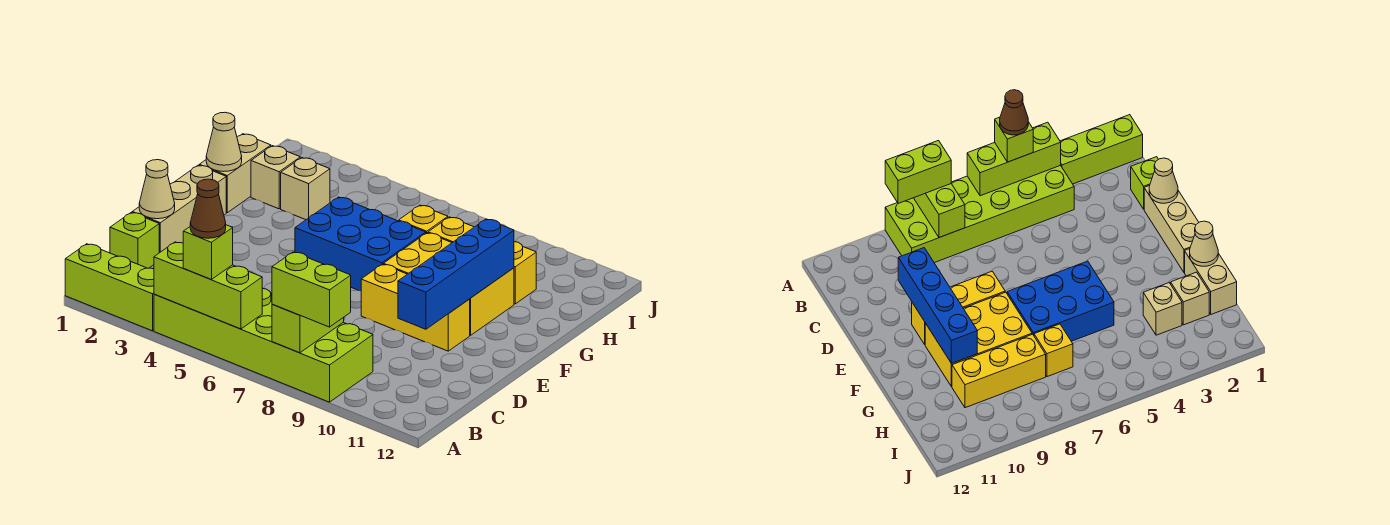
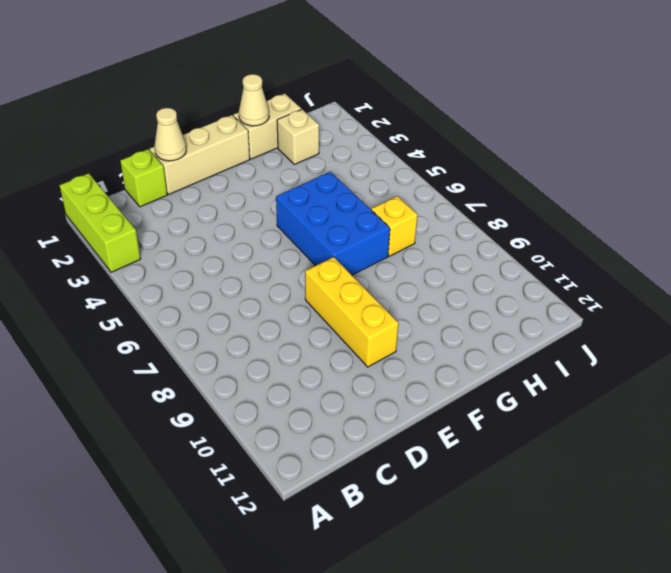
none -> lime brick A4:B9 level 1
none -> yellow brick F8:G10 level 1
none -> tan brick H3 level 1

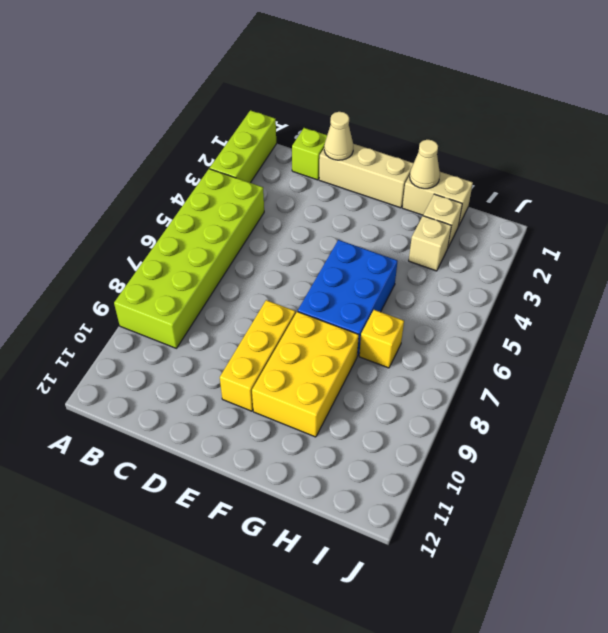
none -> yellow brick H8:H10 level 1
none -> lime brick A4:A6 level 2
none -> lime brick A8:B8 level 2

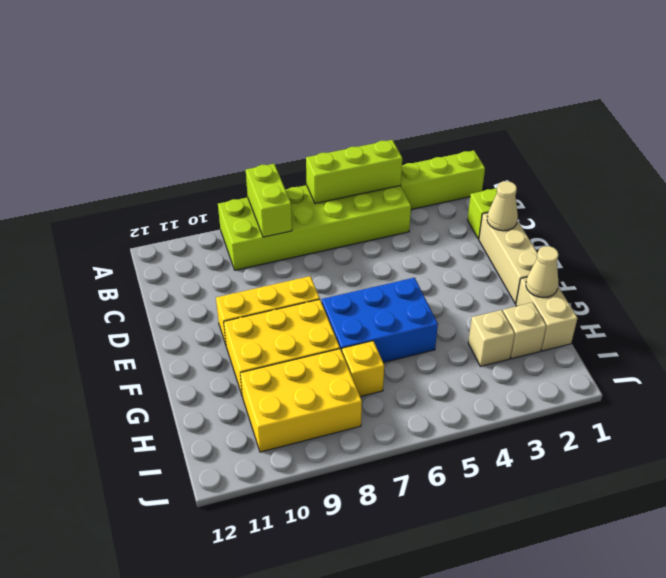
yellow brick H8:I10 level 1 -> yellow brick H8:H10 level 1
none -> blue brick D10:G10 level 2
none -> lime brick A5 level 3
none -> lime brick A8:A9 level 3

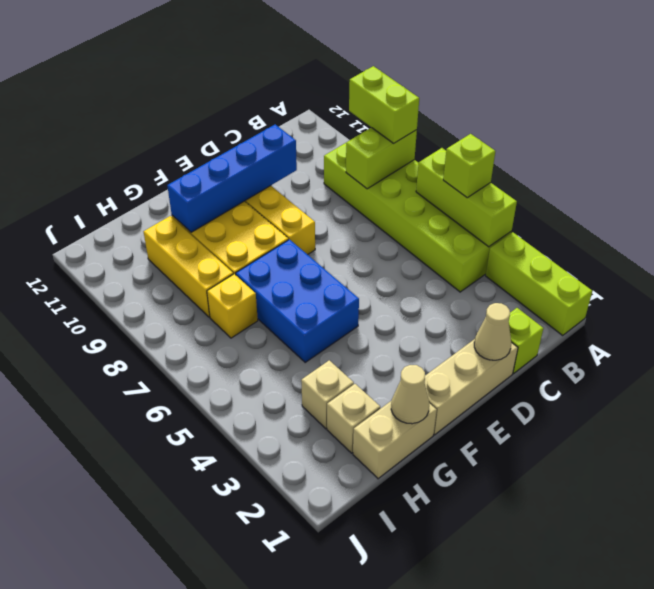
none -> brown cone A5 level 4

